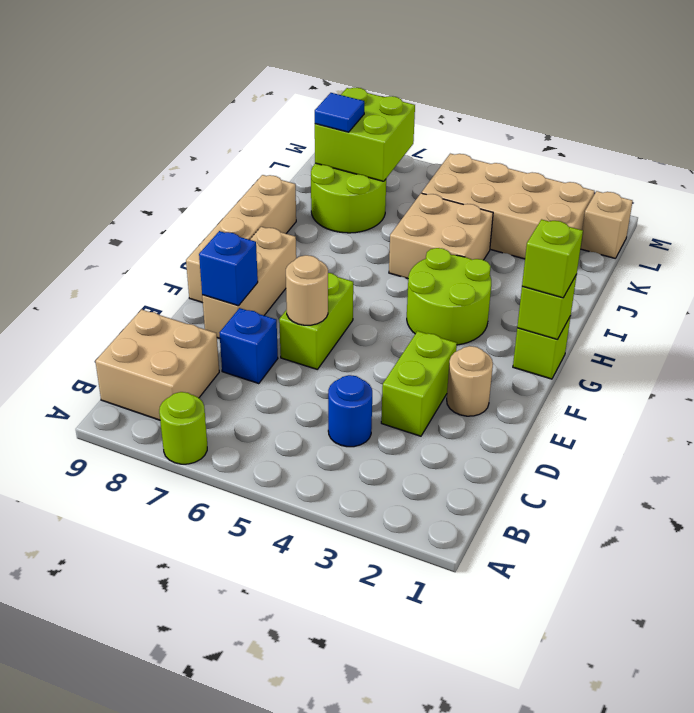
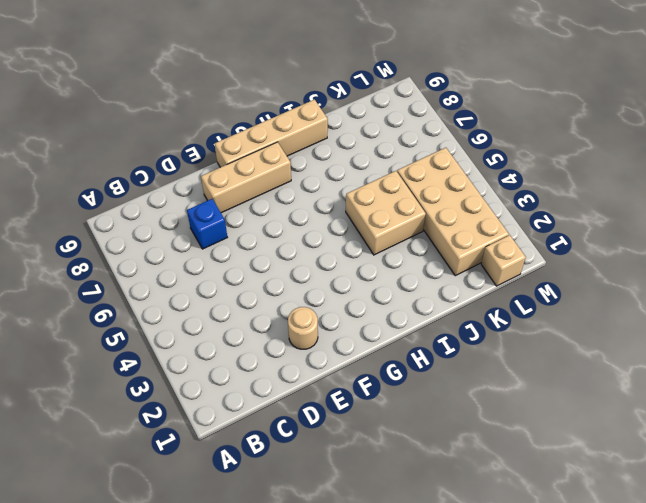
none -> lime round brick A7 level 1
none -> tan brick B8:C9 level 1
none -> blue round brick C4 level 1

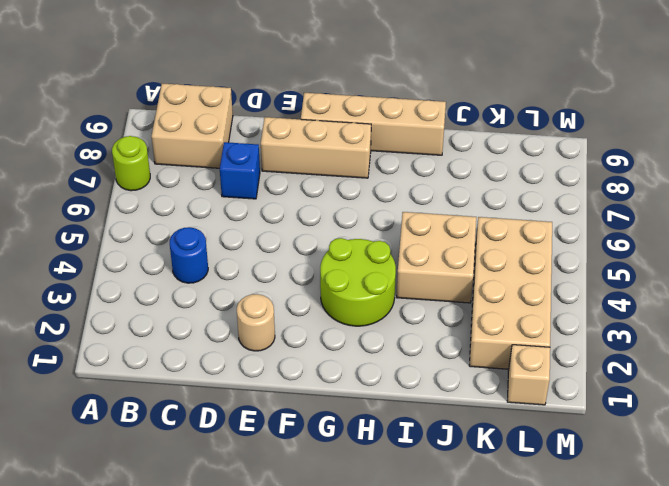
none -> lime brick D3:E3 level 1
none -> lime brick E6:F6 level 1
none -> lime brick G1 level 1

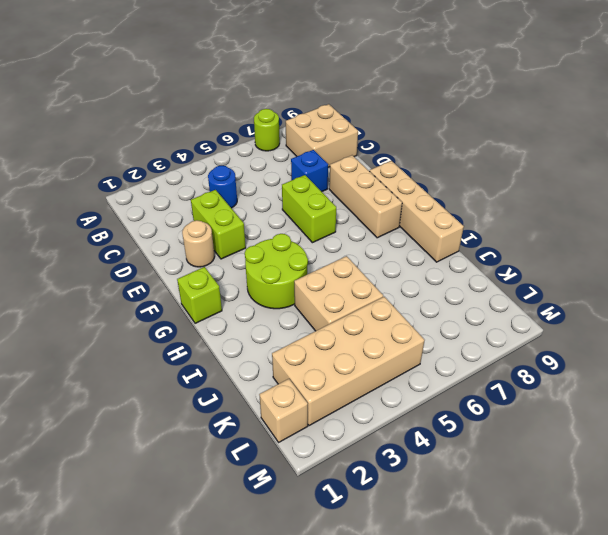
none -> lime round brick J7:K8 level 1
none -> tan round brick E6 level 2
none -> blue brick E8 level 2

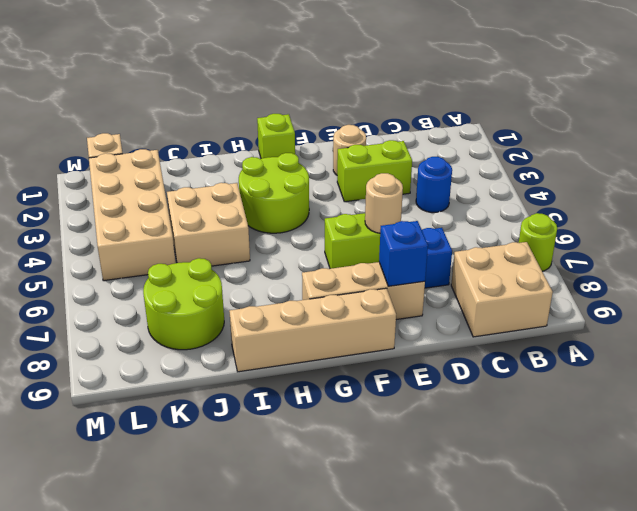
none -> lime brick G1 level 2
none -> lime brick K7:L8 level 2
none -> lime brick G1 level 3

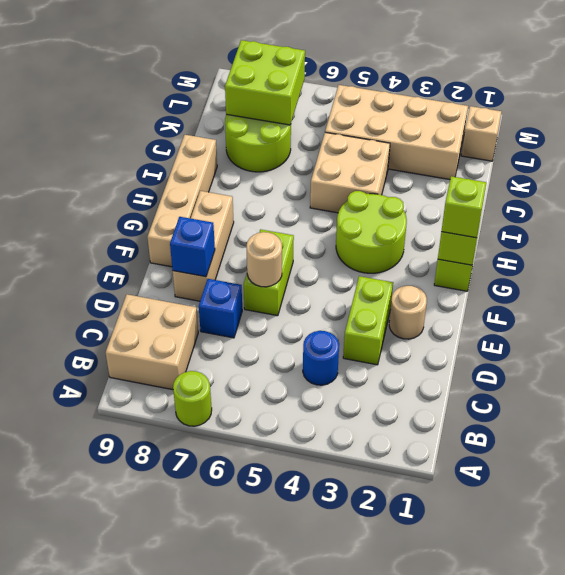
none -> blue tile K8 level 3

